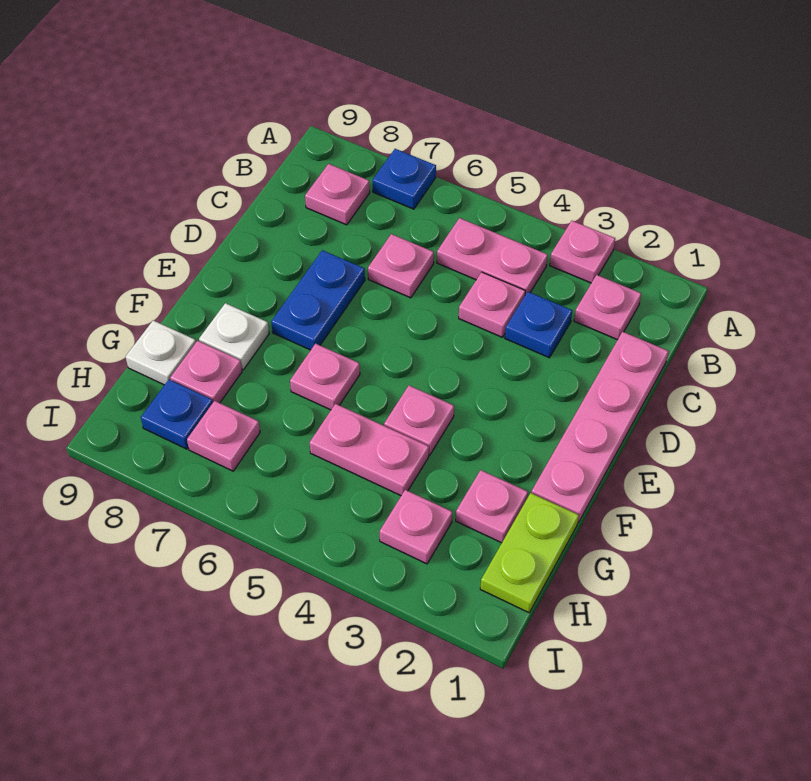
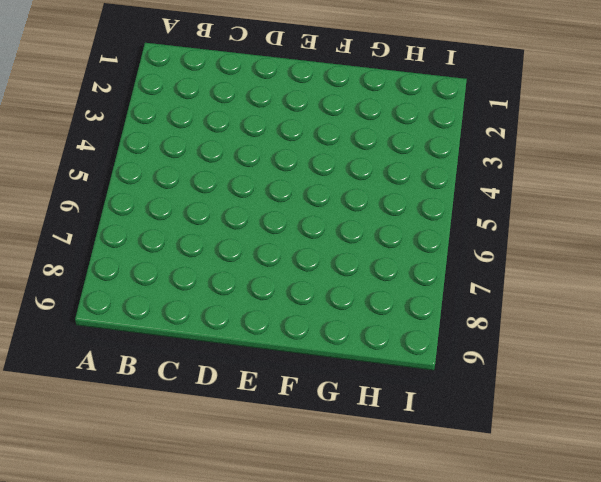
none -> pink plate A3 level 1
none -> blue plate A7 level 1
none -> pink plate B2 level 1

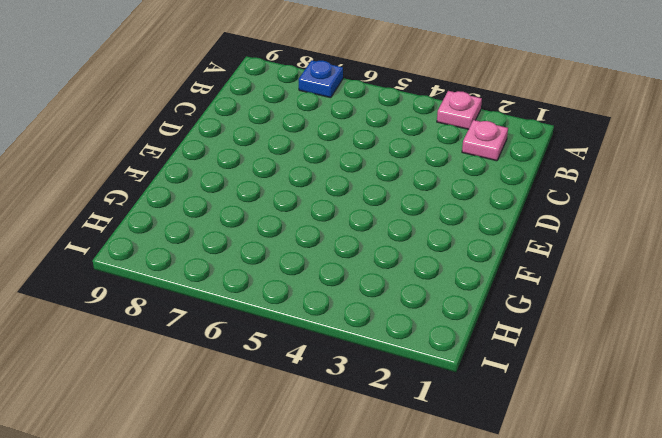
none -> pink plate B4:B5 level 1
none -> pink plate B8 level 1
none -> pink plate C1:F1 level 1

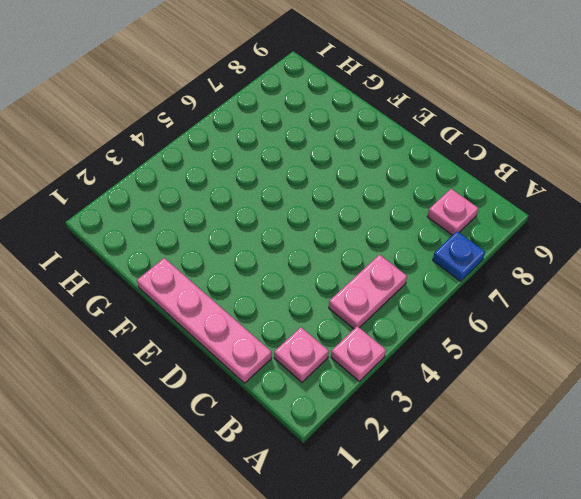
none -> blue plate C3 level 1
none -> pink plate C4 level 1
none -> pink plate C6 level 1

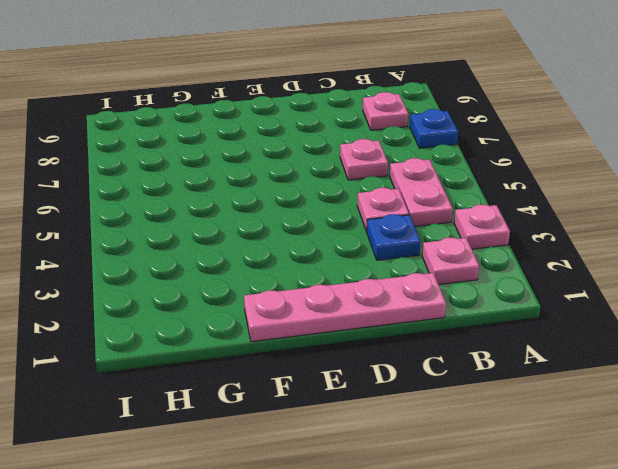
none -> blue plate D7:E7 level 1
none -> pink plate F4 level 1
none -> pink plate F6 level 1

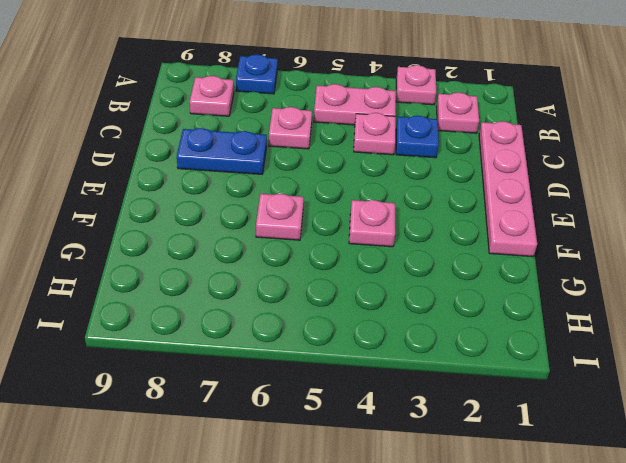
blue plate D7:D8 level 1 -> blue plate D7:E7 level 1
none -> white plate F8 level 1
none -> lime plate G1:H1 level 1
none -> pink plate G2 level 1

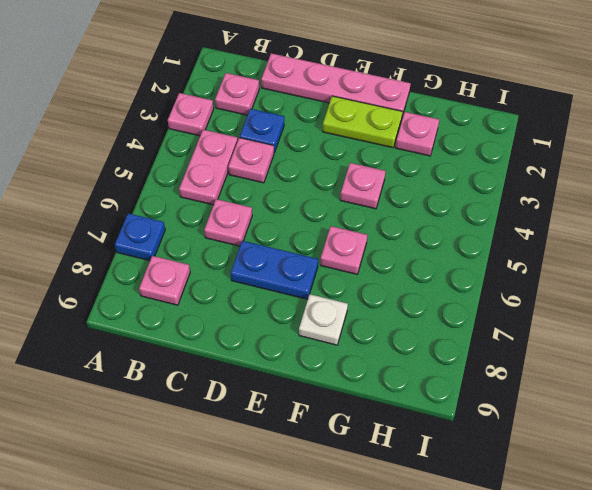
lime plate E2:F2 level 1 -> lime plate G1:H1 level 1
none -> pink plate G4:G5 level 1
none -> pink plate G8 level 1
none -> white plate G9 level 1

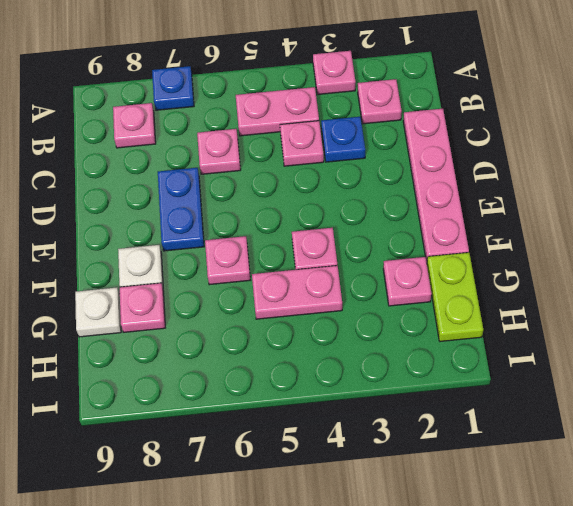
none -> pink plate H3 level 1
none -> pink plate H7 level 1
none -> blue plate H8 level 1

